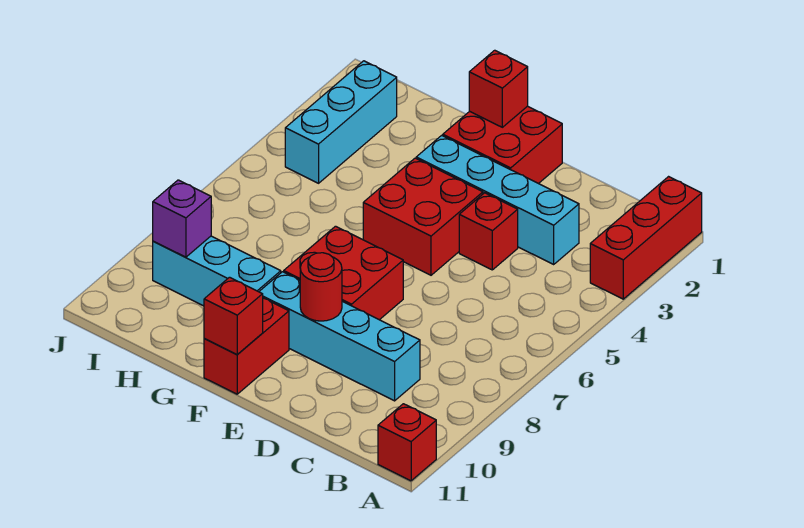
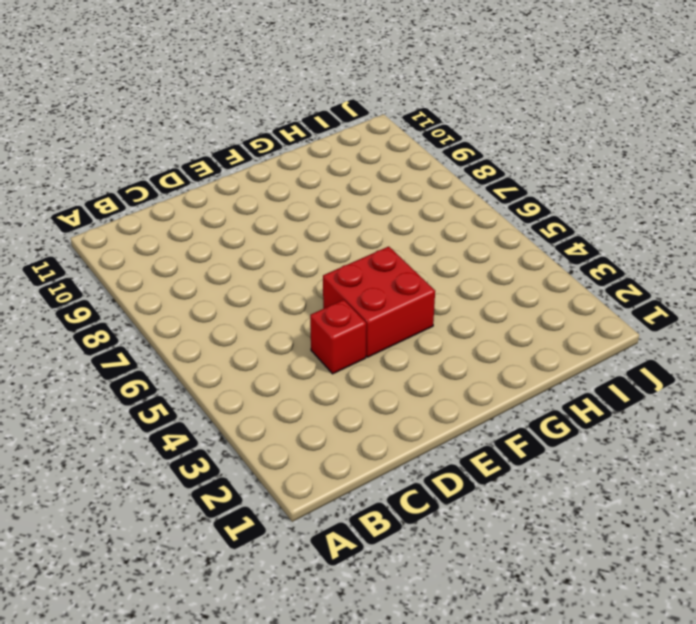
none -> red brick A1:A3 level 1
none -> red brick A11 level 1
none -> cyan brick C3:F3 level 1

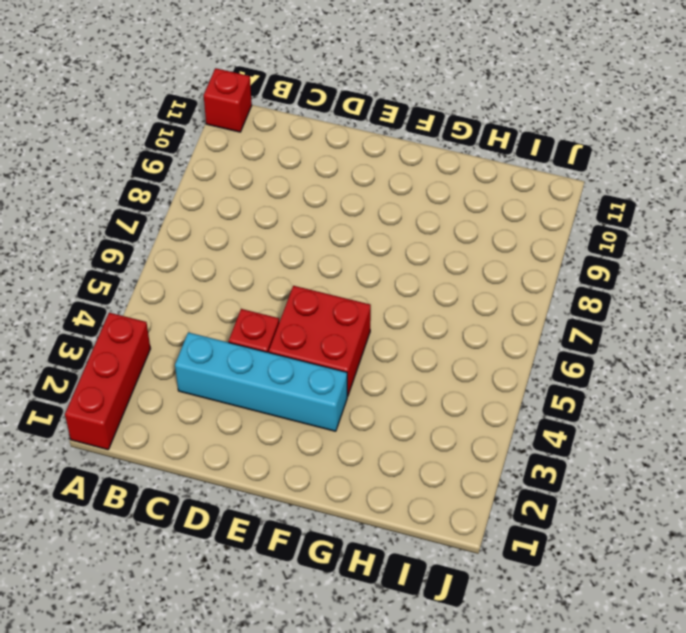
none -> cyan brick C9:F9 level 1
none -> red brick E1:F2 level 1
none -> red brick E7:F8 level 1

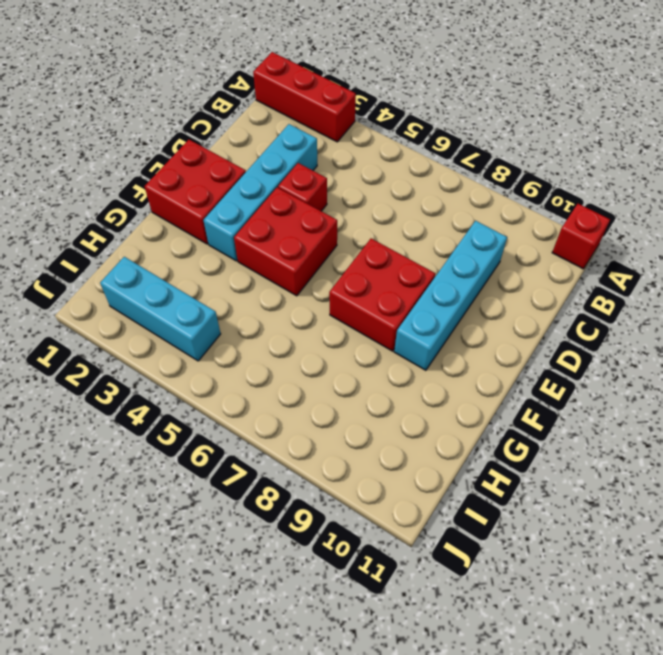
none -> red brick F10:F11 level 1
none -> cyan brick G9:I9 level 1
none -> red round brick E9 level 2

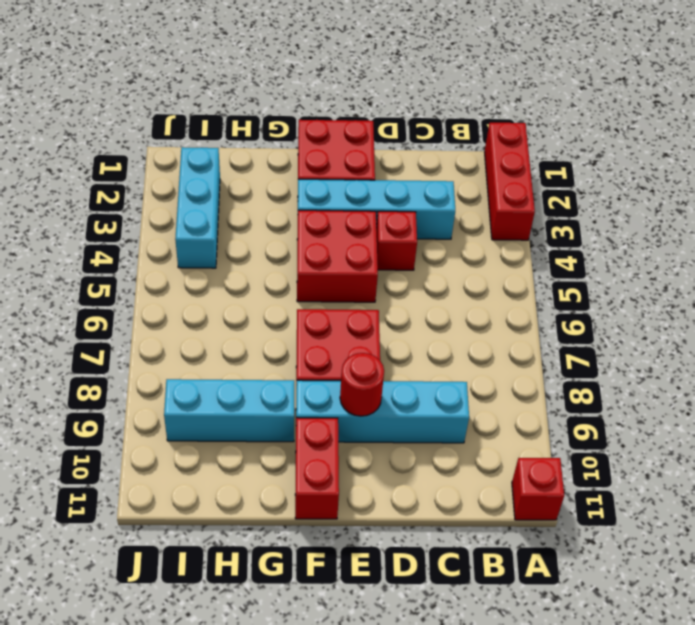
none -> red brick F1 level 2
none -> red brick F11 level 2
none -> purple brick I9 level 2

